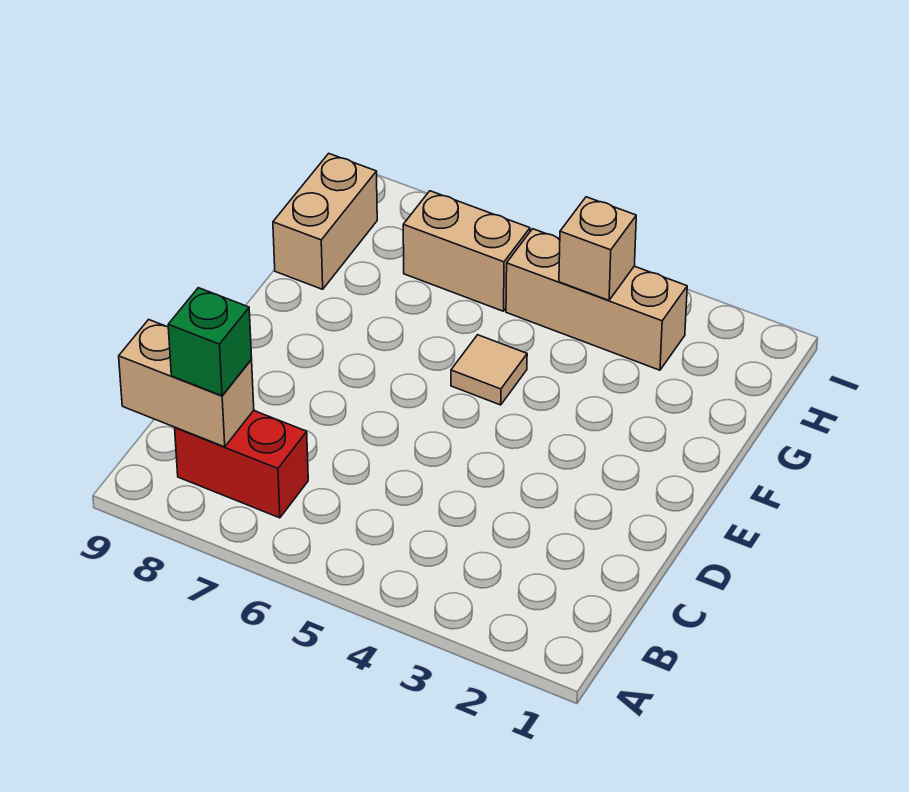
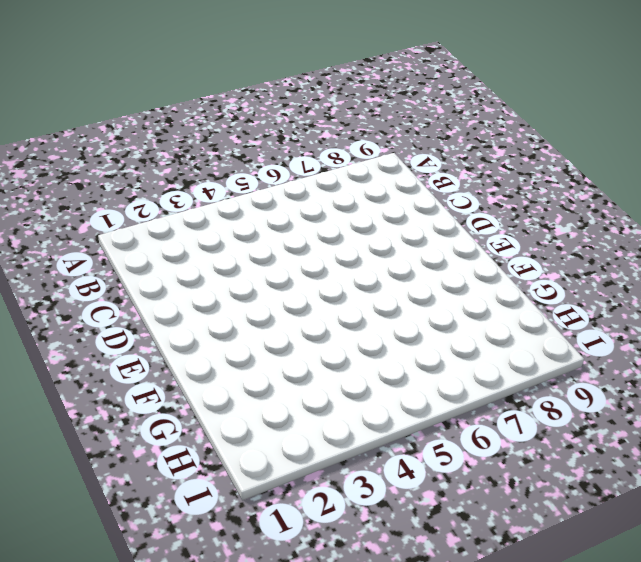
none -> red brick B7:B8 level 1
none -> tan tile F5 level 1

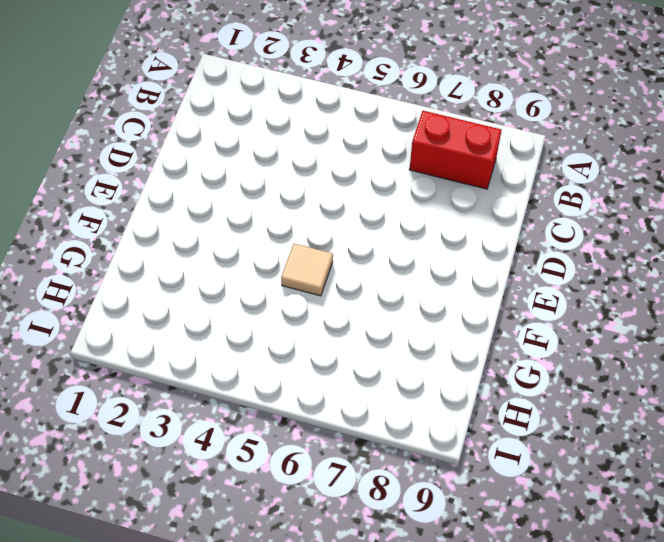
none -> tan brick G9:H9 level 1
none -> tan brick H3:H5 level 1

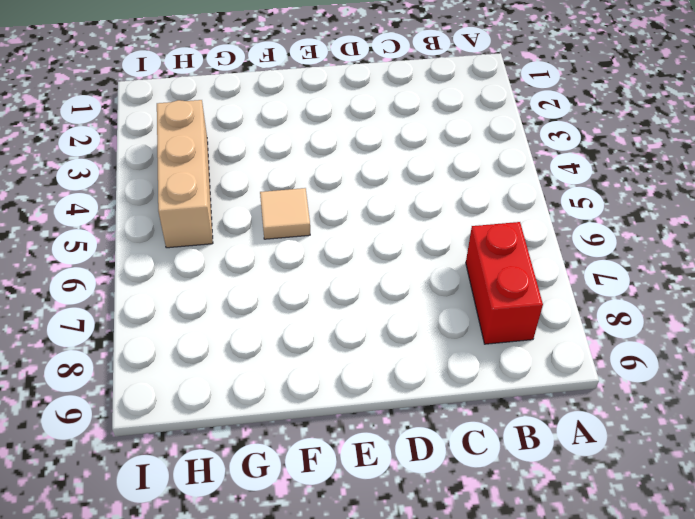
none -> tan brick G9:H9 level 1
none -> tan brick H6:H7 level 1

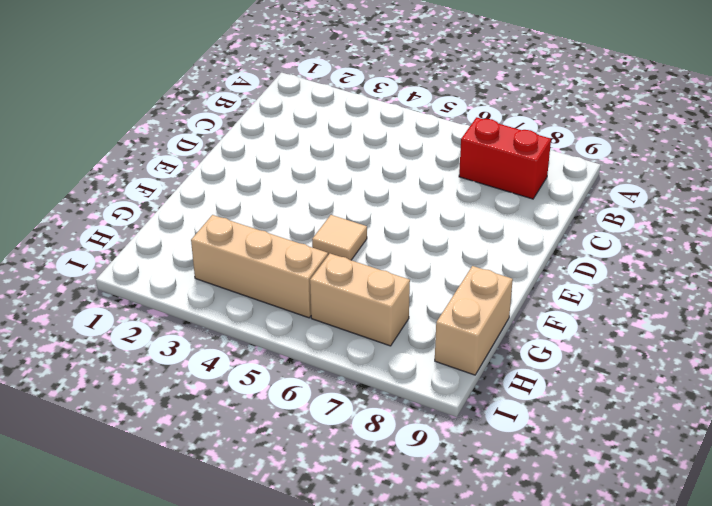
none -> tan brick B8:B9 level 2
none -> tan brick H4 level 2

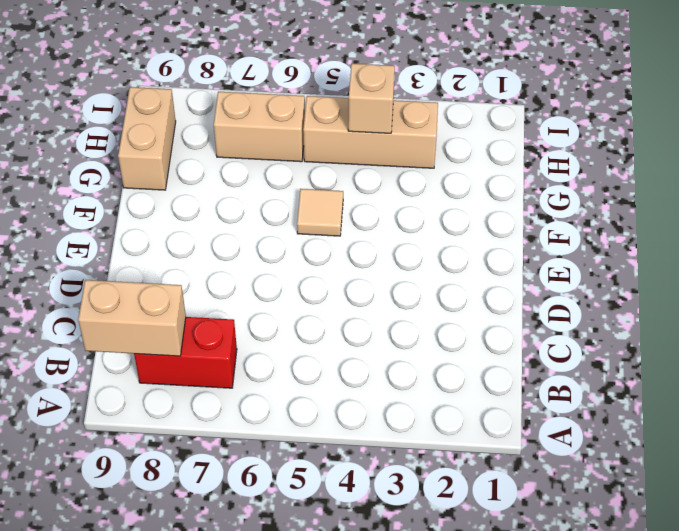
none -> green brick B8 level 3

